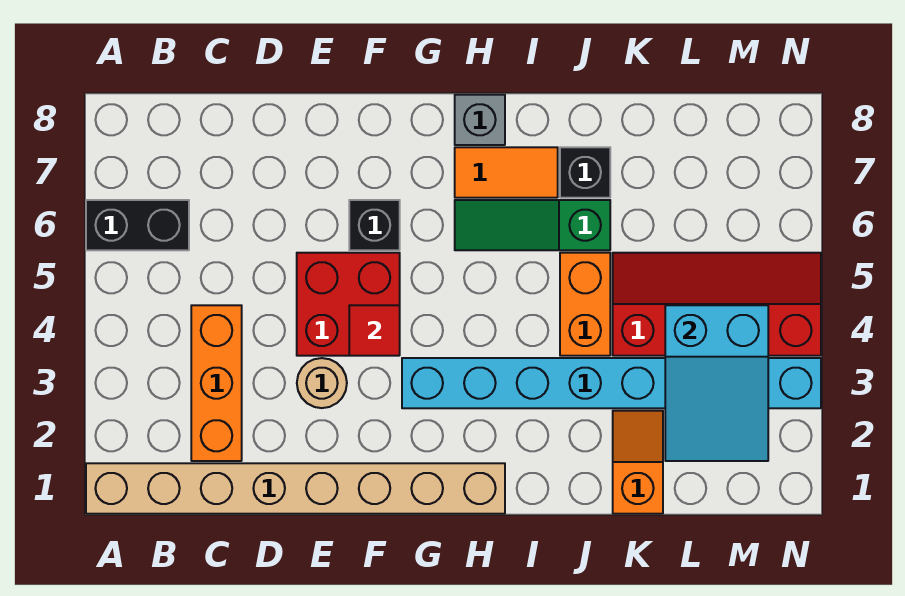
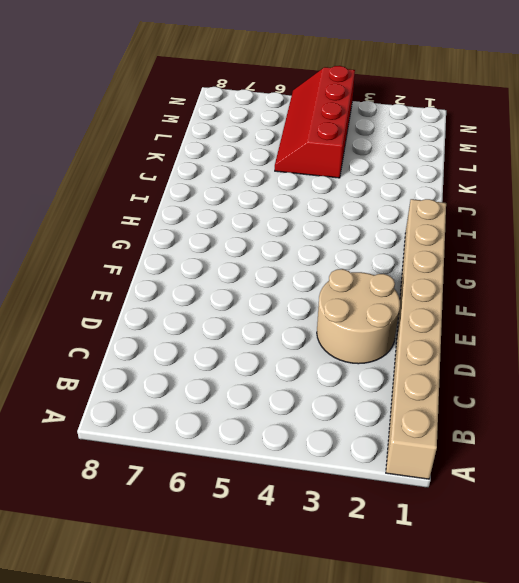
tan round brick D2:E3 level 1 -> tan round brick E3 level 1
none -> black brick A6:B6 level 1
none -> orange brick C2:C4 level 1
none -> red brick E4:F5 level 1

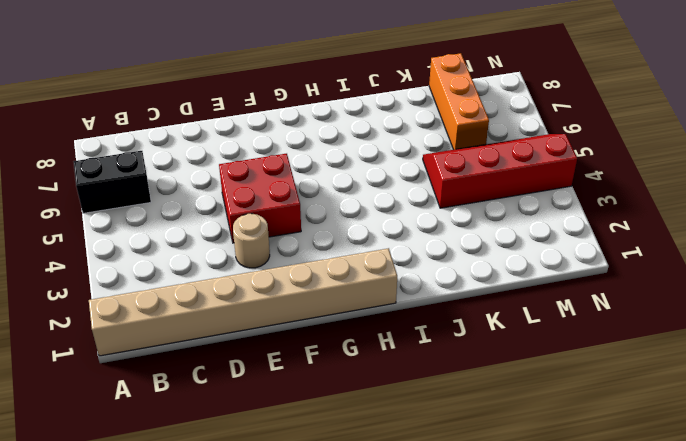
orange brick L6:L8 level 1 -> orange brick C2:C4 level 1
none -> black brick F6 level 1
none -> cyan brick G3:N3 level 1
none -> green slope H6:J6 level 1 top J

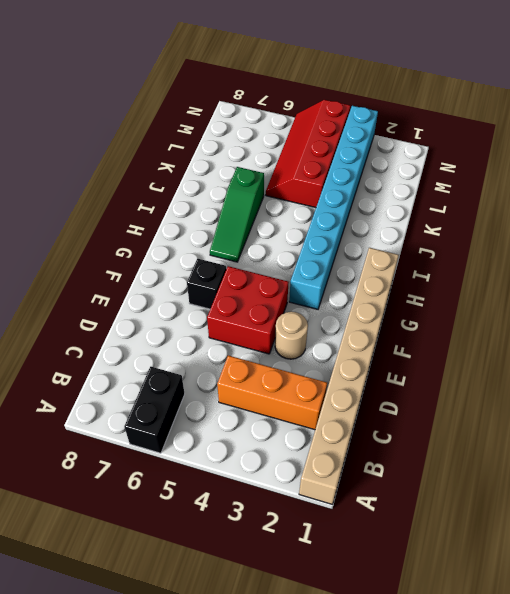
none -> orange tile H7:I7 level 1
none -> grey brick H8 level 1
none -> orange brick J4:J5 level 1

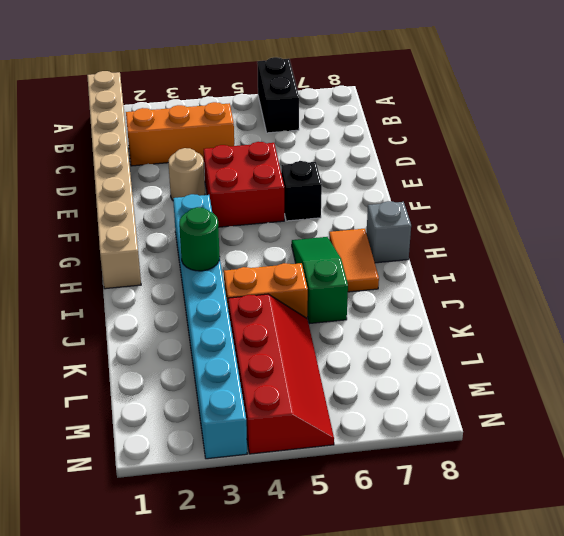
green round brick I3 level 2 -> none
none -> black brick J7 level 1
none -> orange slope K1:K2 level 1 top 1
none -> red tile F4 level 2

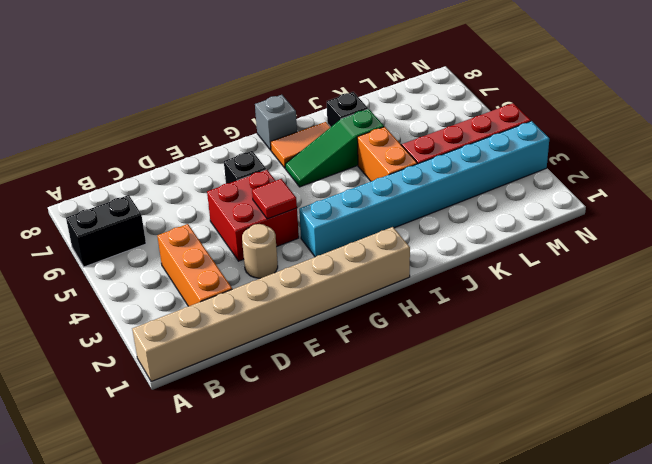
none -> orange slope K1:K2 level 1 top 1
none -> cyan slope L2:M4 level 2 top 4

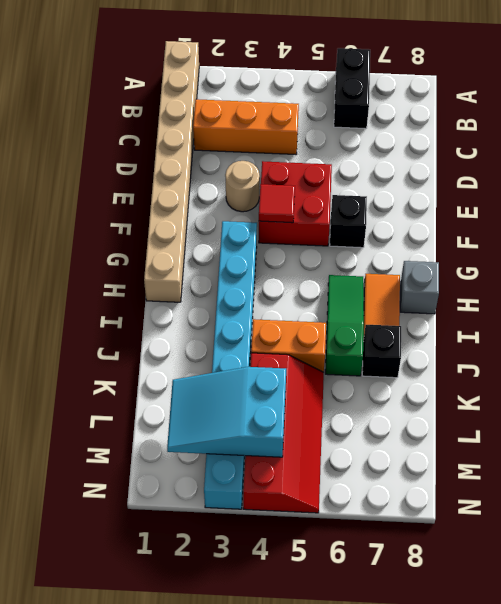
none -> orange slope K1:K2 level 1 top 1

